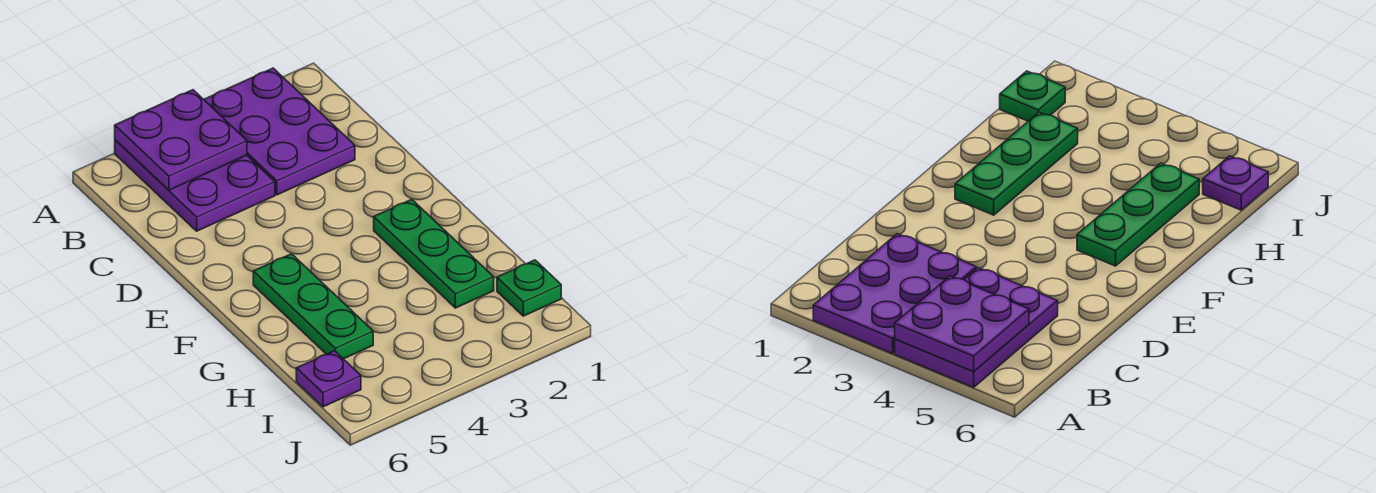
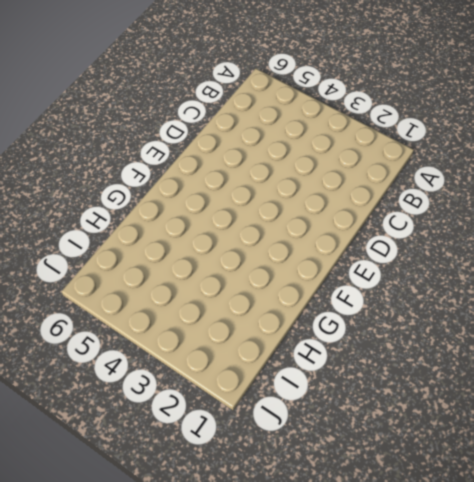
none -> purple plate A2:C3 level 1
none -> purple plate A4:C5 level 1

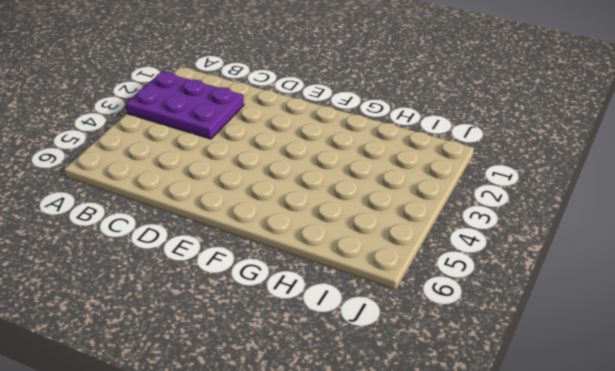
none -> purple plate A4:C5 level 1
none -> green plate F2:H2 level 1

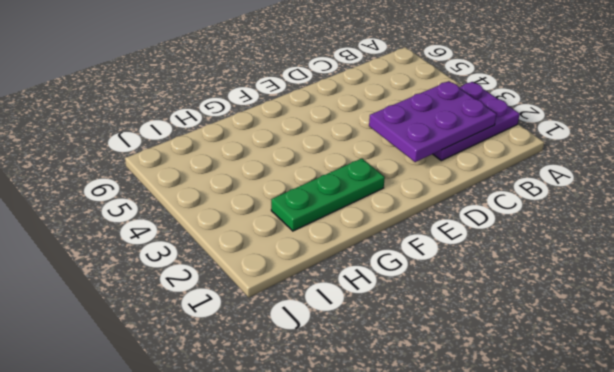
purple plate B2:D3 level 2 -> purple plate A4:C5 level 1
none -> green plate F5:H5 level 1
none -> green plate I1 level 1

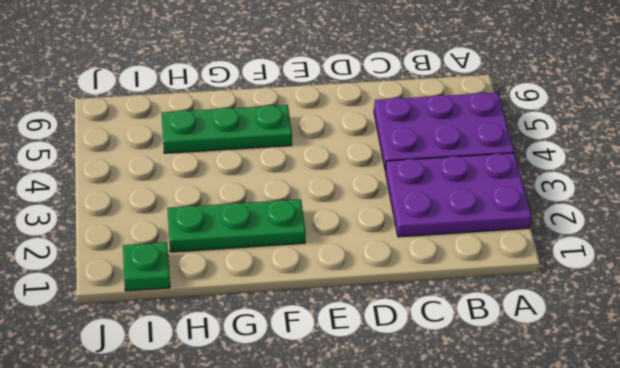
none -> purple plate I6 level 1
none -> purple plate A4:B5 level 2

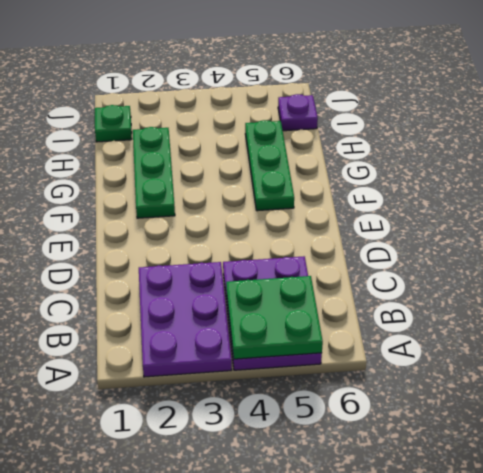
green plate A4:B5 level 2 -> purple plate A4:B5 level 2

